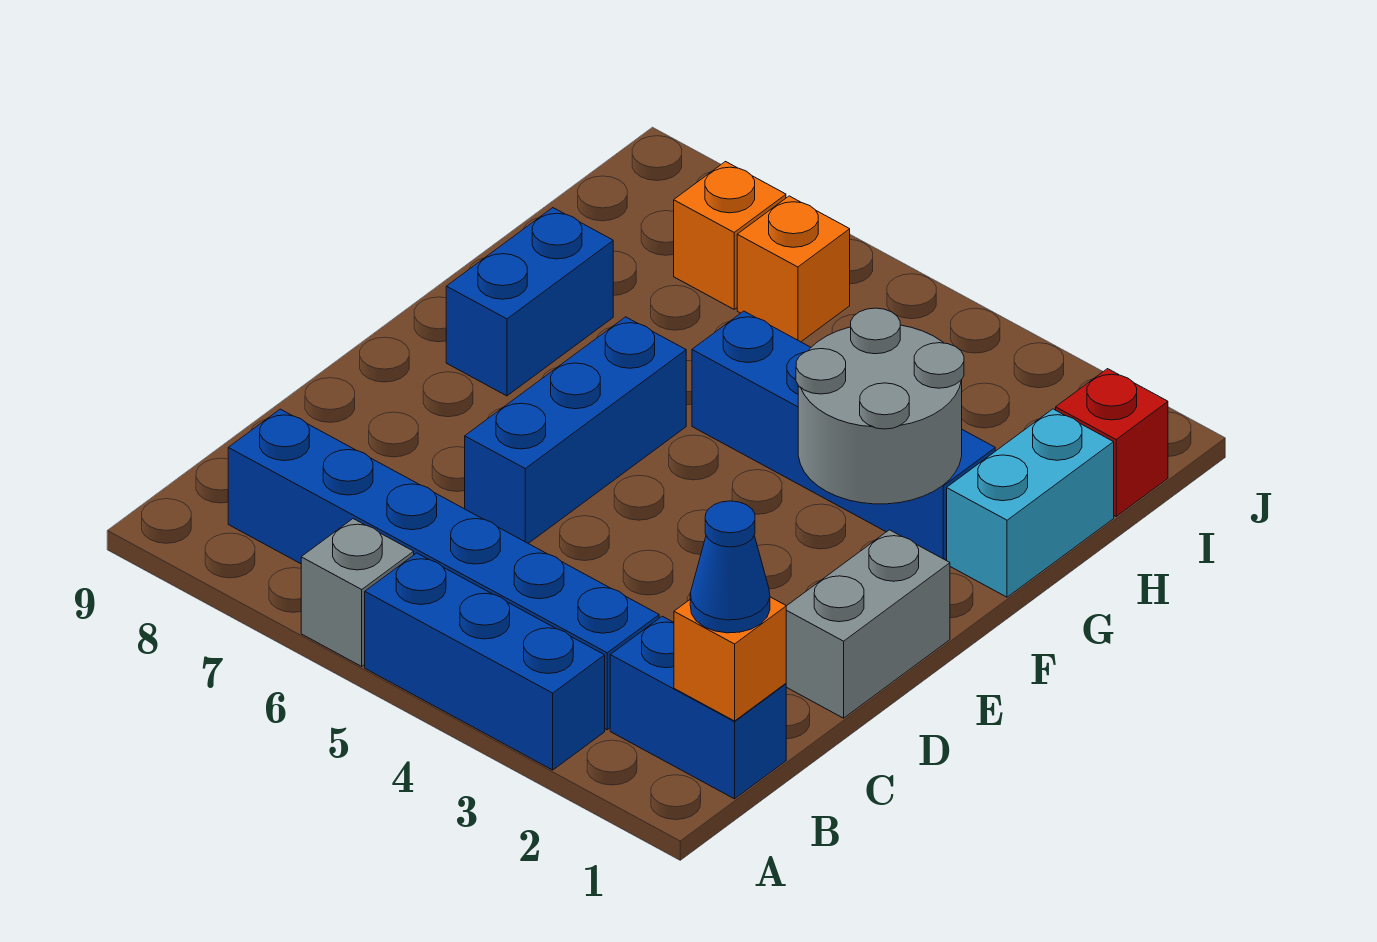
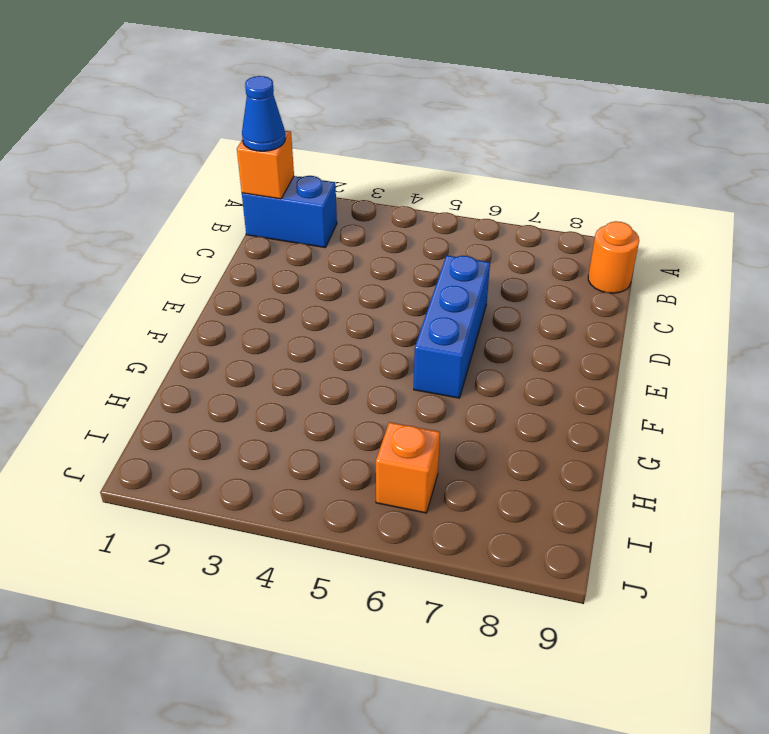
orange round brick B9 level 1 -> none
none -> blue brick A3:A5 level 1
none -> grey brick A6 level 1
none -> blue brick B3:B8 level 1

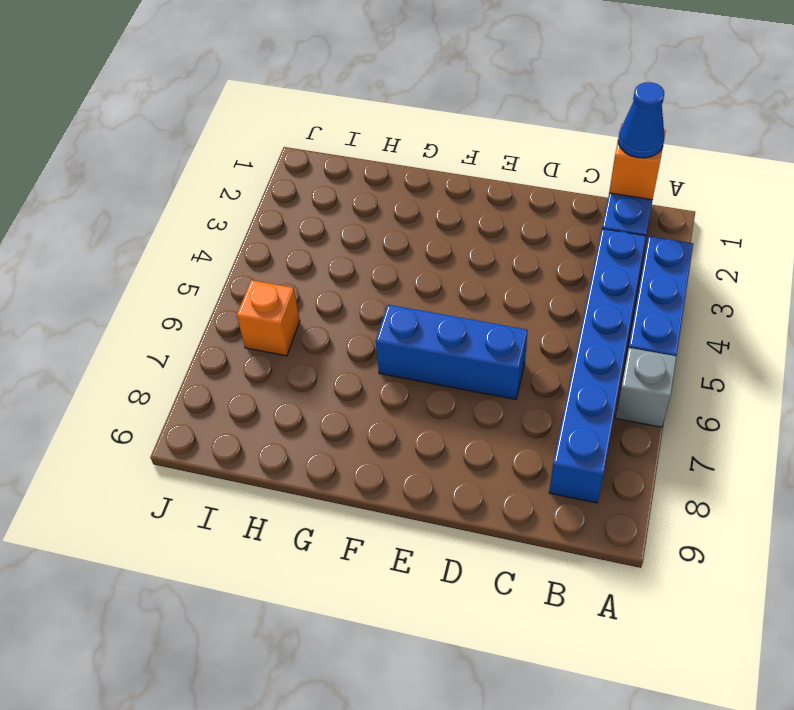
none -> grey brick D1:E1 level 1
none -> blue brick F8:G8 level 1
none -> cyan brick G1:H1 level 1

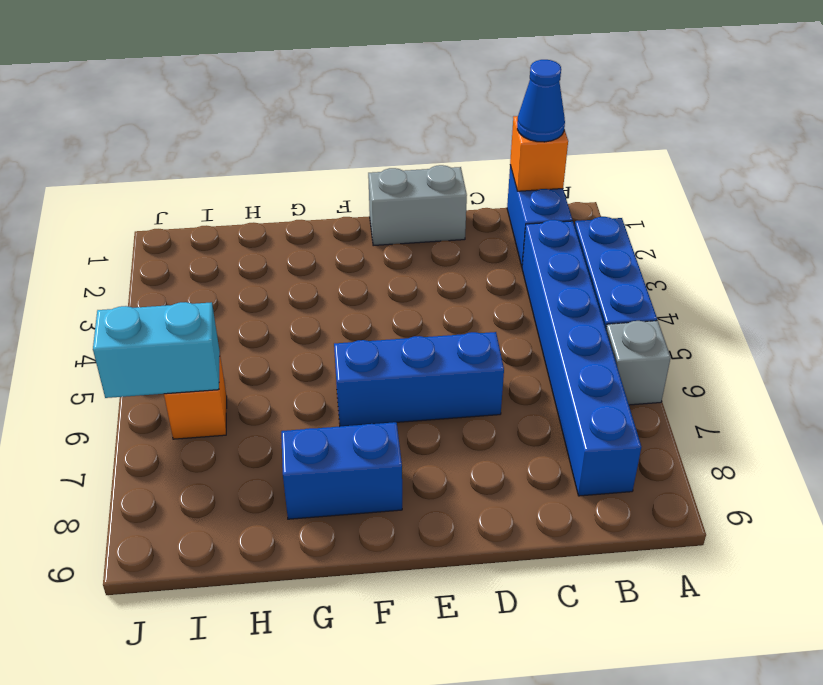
cyan brick I6:J6 level 2 -> cyan brick G1:H1 level 1
none -> blue brick G2:G5 level 1
none -> red brick I1 level 1
none -> orange brick I7 level 1

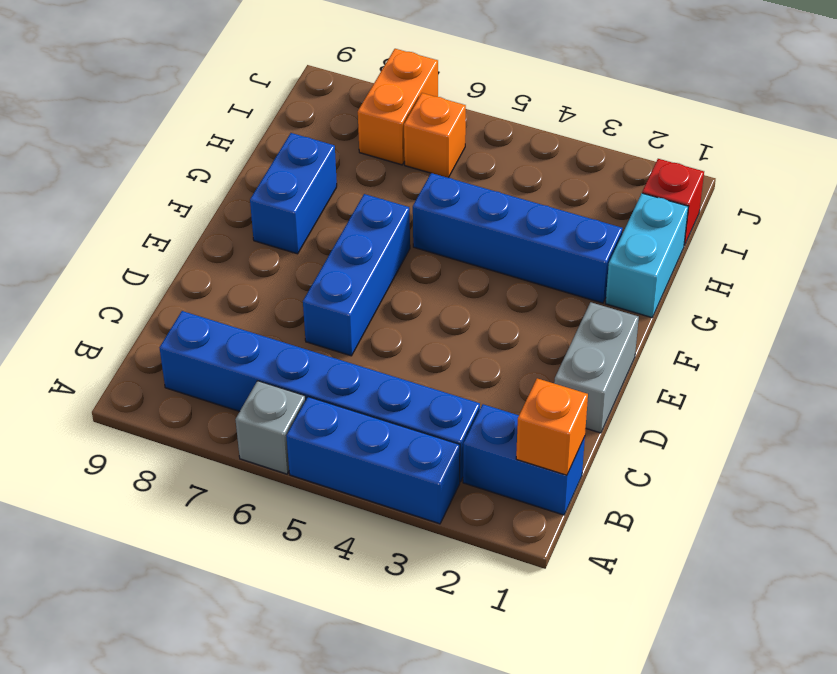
orange brick I7:J7 level 1 -> orange brick I7 level 1
none -> grey round brick F2:G3 level 2
none -> blue cone B1 level 3

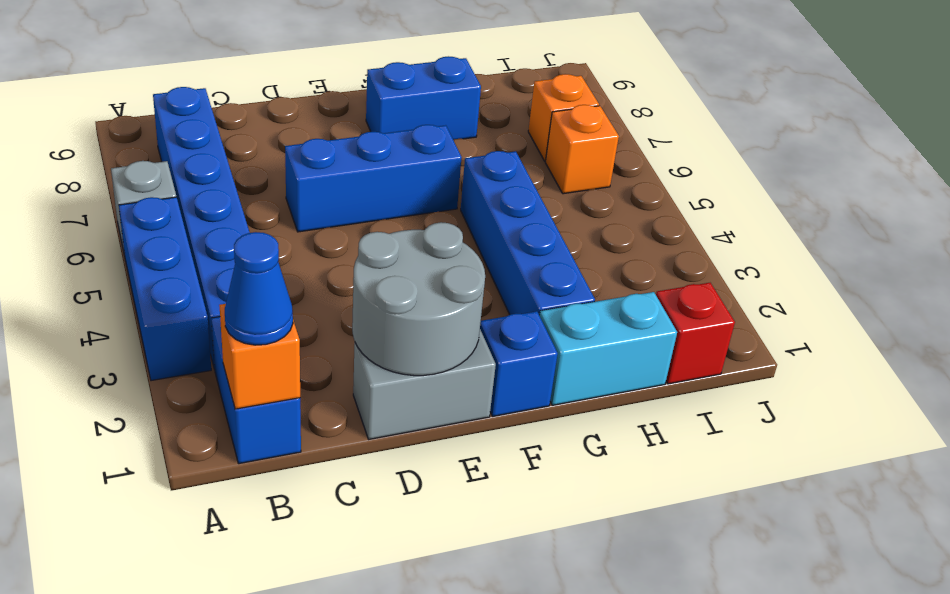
grey round brick D1:E2 level 2 -> grey round brick F2:G3 level 2
blue brick F1 level 1 -> none

